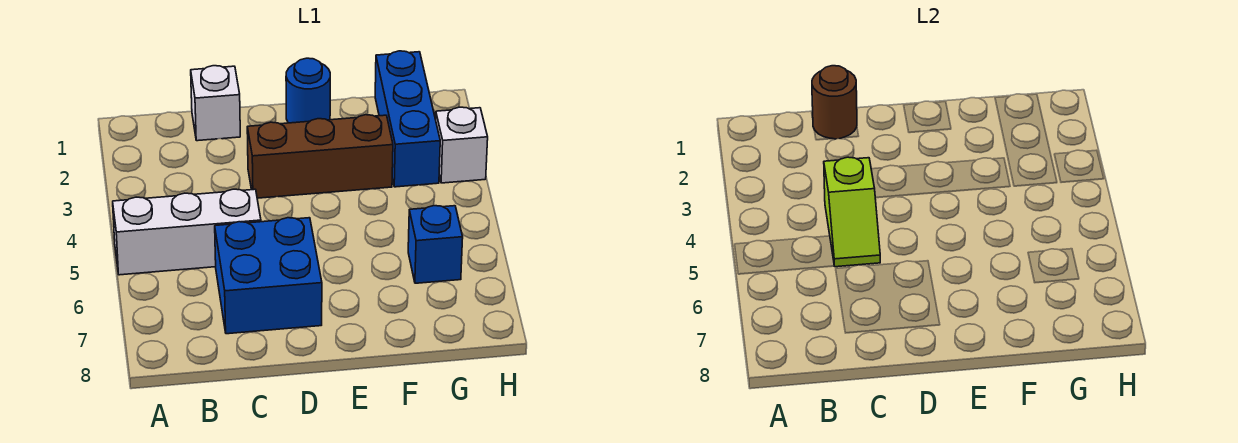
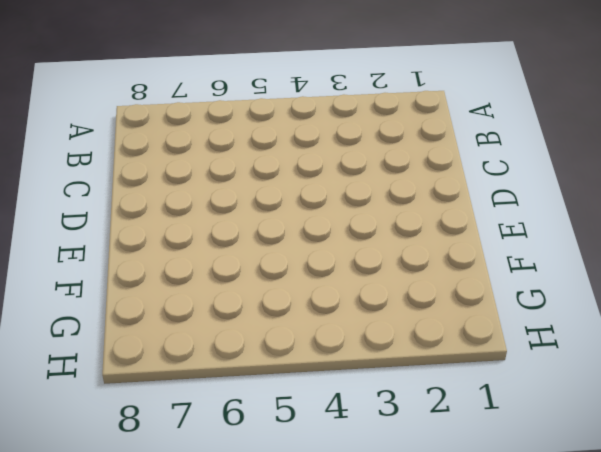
none -> white brick A5:C5 level 1
none -> white brick C1 level 1

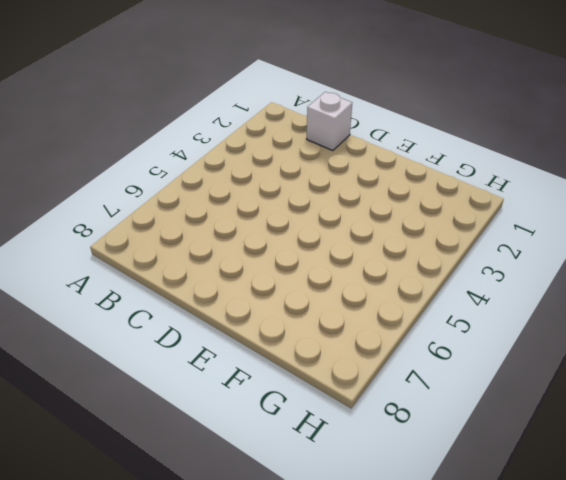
none -> white brick A5:C5 level 1
none -> blue brick C6:D7 level 1

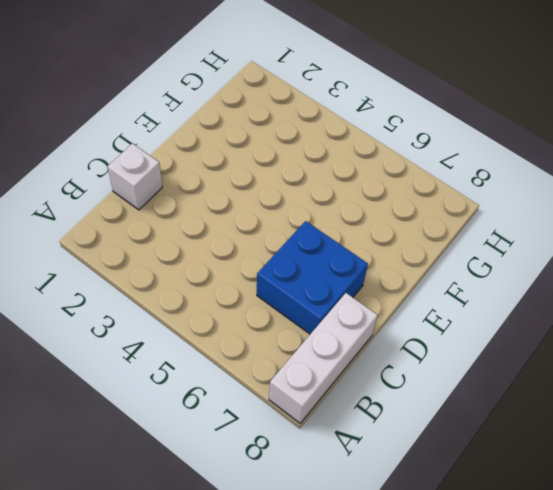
white brick A8:C8 level 1 -> white brick A5:C5 level 1
none -> brown brick D3:F3 level 1
none -> blue round brick E1 level 1

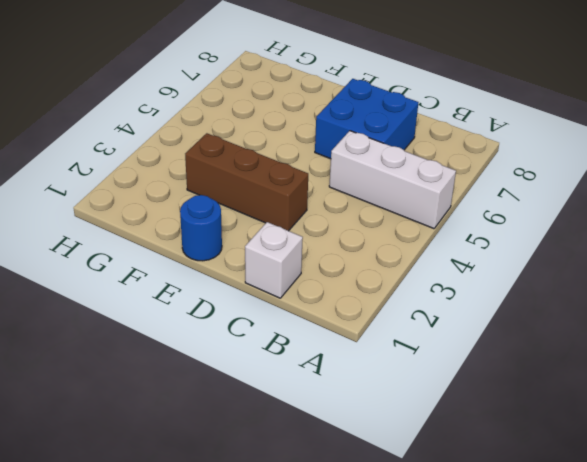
none -> blue brick G1:G3 level 1
none -> blue brick G6 level 1

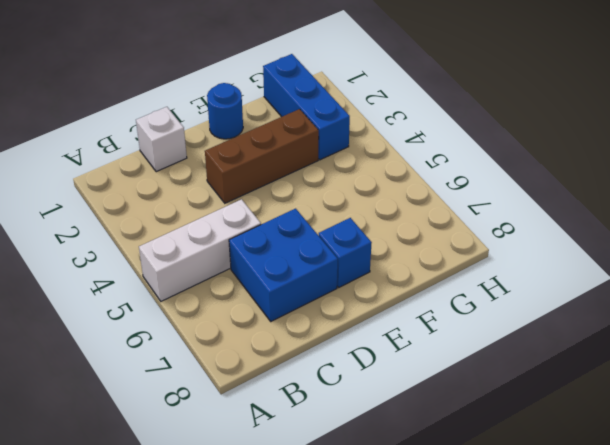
blue brick E7 level 1 -> blue brick G6 level 1
none -> white brick H3 level 1
none -> brown round brick C1 level 2

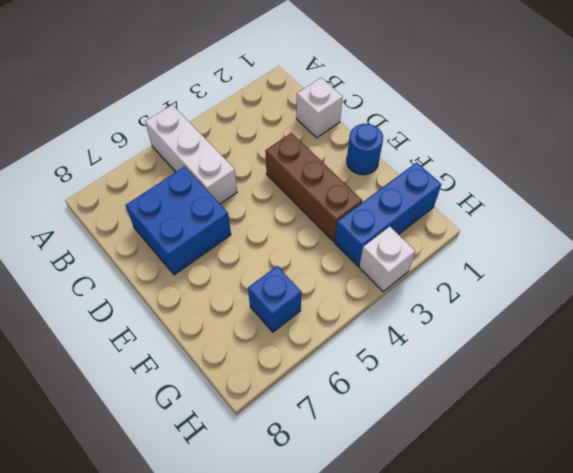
none -> brown round brick C1 level 2
none -> lime slope C4:C5 level 2 top 4

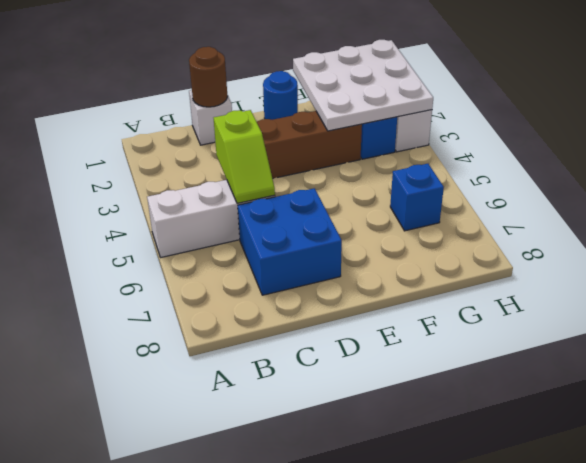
white plate F1:H3 level 2 -> none

